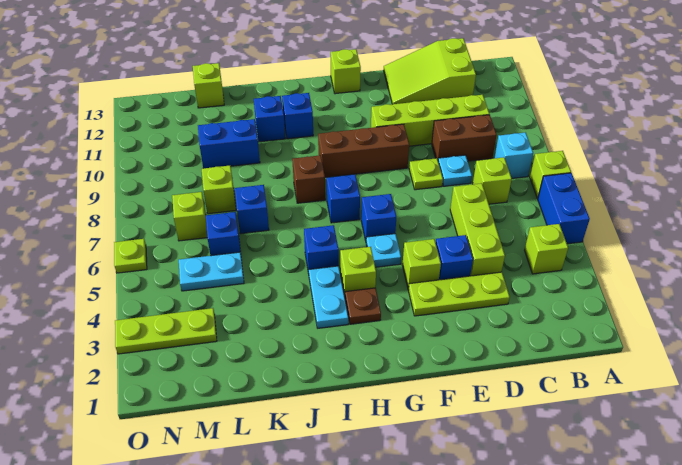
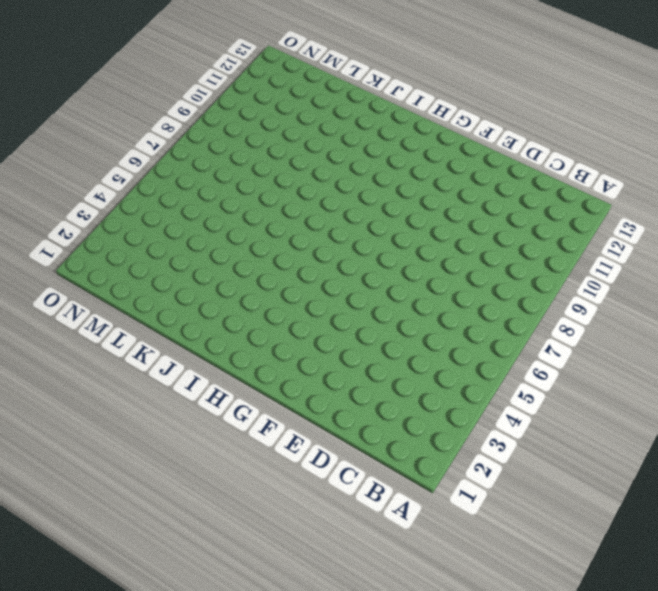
none -> blue brick A5:A6 level 1
none -> lime brick A7 level 1
none -> lime brick B4 level 1
none -> cyan brick B8 level 1

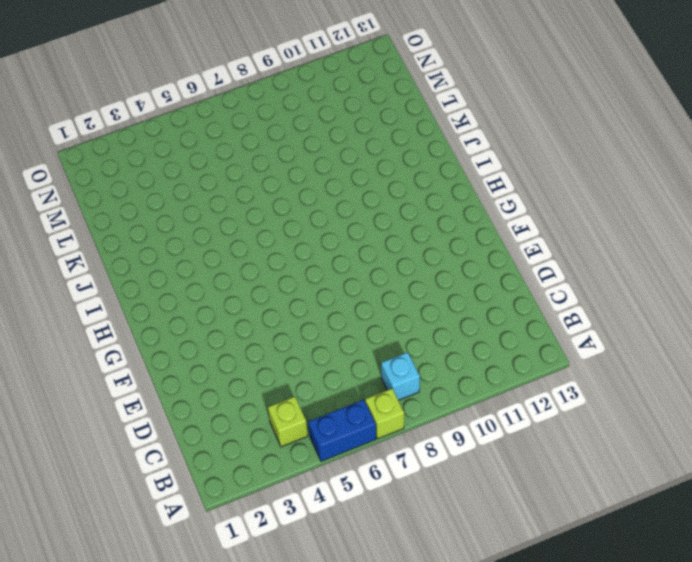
none -> lime brick C7 level 1
none -> brown brick C9:D9 level 1
none -> lime brick C10:F10 level 1
none -> lime slope C12:E13 level 1 top C

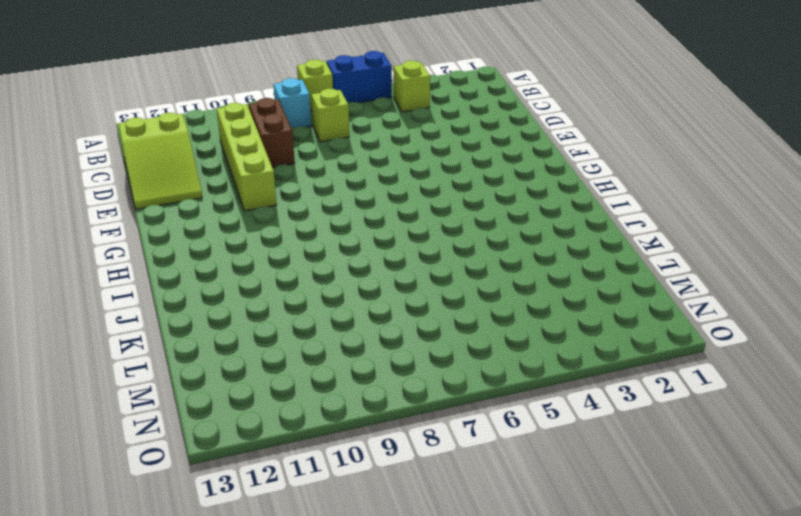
none -> lime plate D3:F3 level 1
none -> lime brick D4:D6 level 1
none -> cyan plate D8 level 1
none -> blue brick E4 level 1

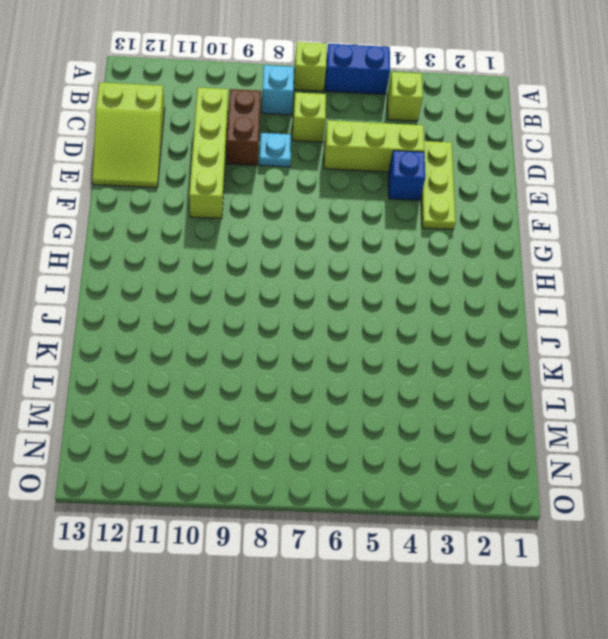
none -> lime plate E8 level 1
none -> lime brick F4 level 1
none -> brown brick F9:H9 level 1
none -> cyan plate G5 level 1

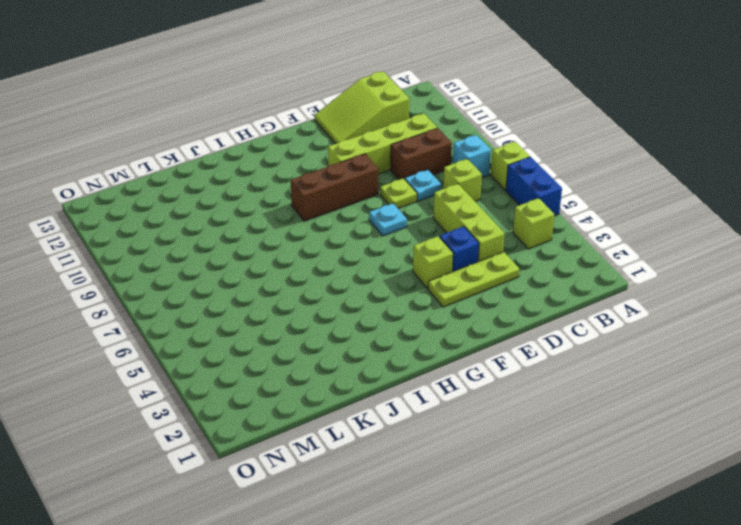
cyan plate F7 level 1 -> cyan plate G5 level 1
none -> blue brick G6 level 1
none -> lime brick G13 level 1
none -> brown plate H3 level 1
none -> lime brick H4 level 1

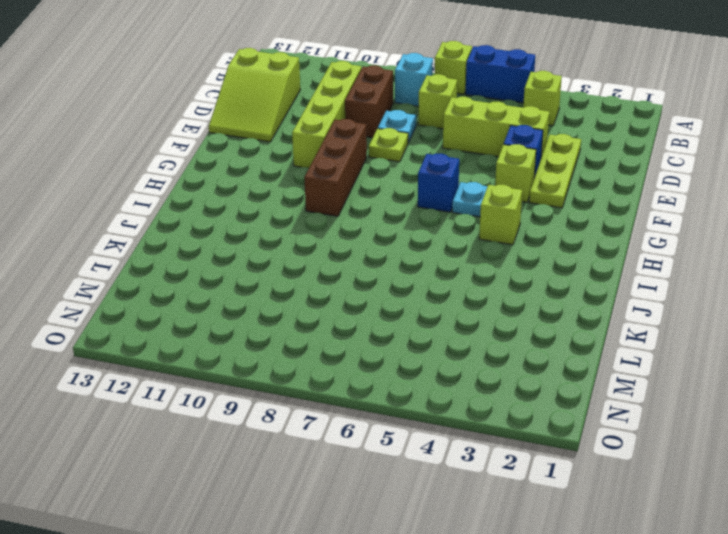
none -> lime brick G13 level 1
none -> brown plate H3 level 1
none -> blue brick H7 level 1
none -> cyan plate I3:I4 level 1

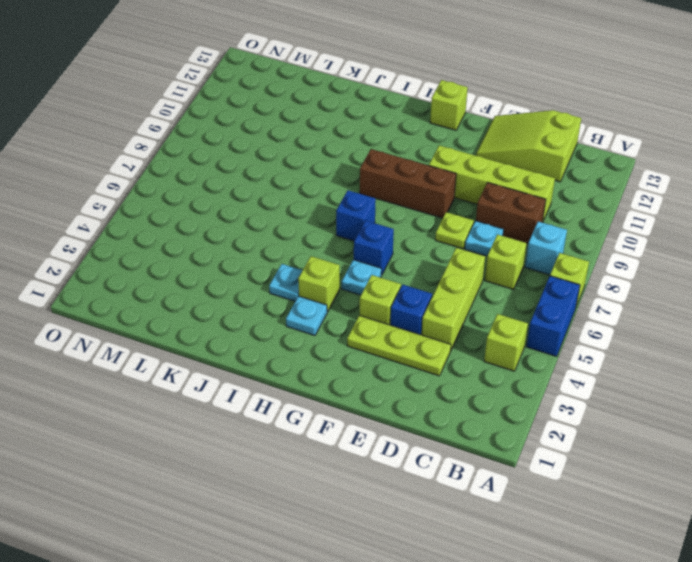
cyan plate H3 level 1 -> brown plate H3 level 1
cyan plate I4 level 1 -> cyan plate I3:I4 level 1
none -> blue brick I5 level 1
none -> brown brick I8 level 1
none -> blue brick I11 level 1
none -> blue brick J11 level 1

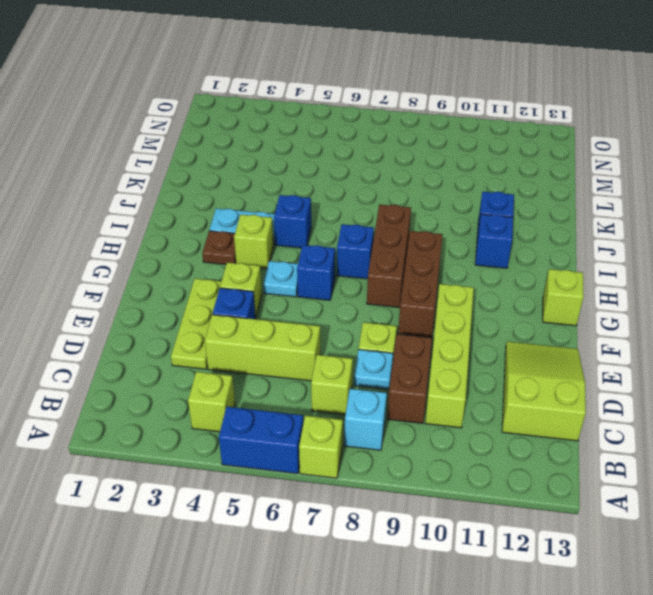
brown brick G8:I8 level 1 -> brown brick I8 level 1
none -> blue brick K7 level 1
none -> blue brick K10:L10 level 1
none -> cyan plate L5:M5 level 1
none -> blue brick L6 level 1

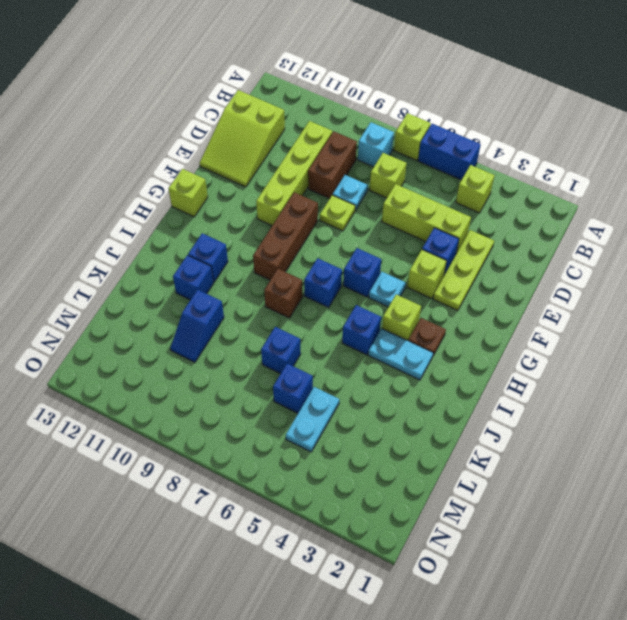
blue slope K10:L10 level 1 top K -> blue brick K10:L10 level 1
none -> lime brick L8 level 1
none -> lime brick L13 level 1
none -> lime plate M3:O3 level 1
none -> lime brick M7 level 1

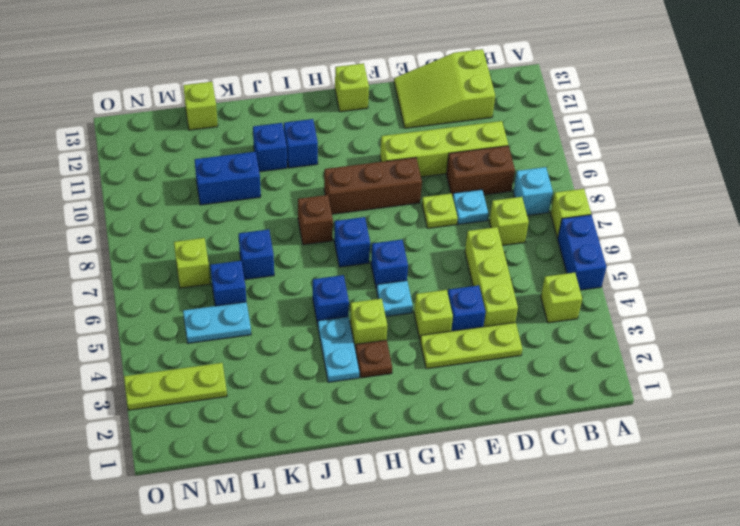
none -> lime brick L8 level 1
none -> lime plate O6 level 1

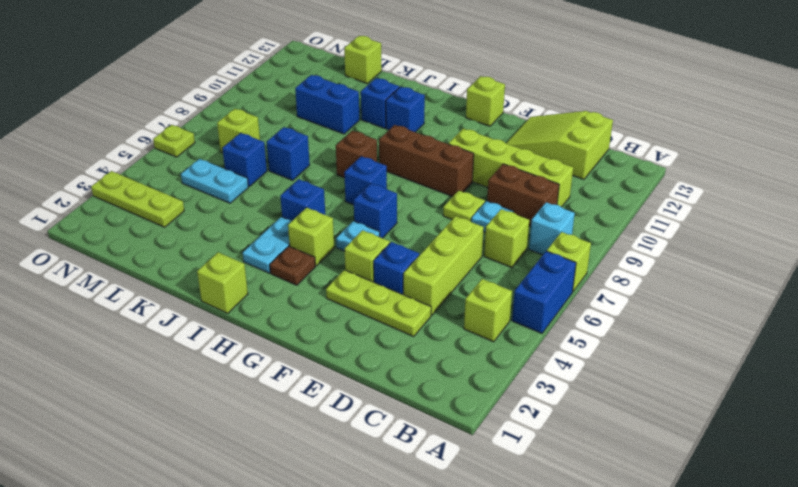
lime brick I1 level 1 -> lime brick L8 level 1

